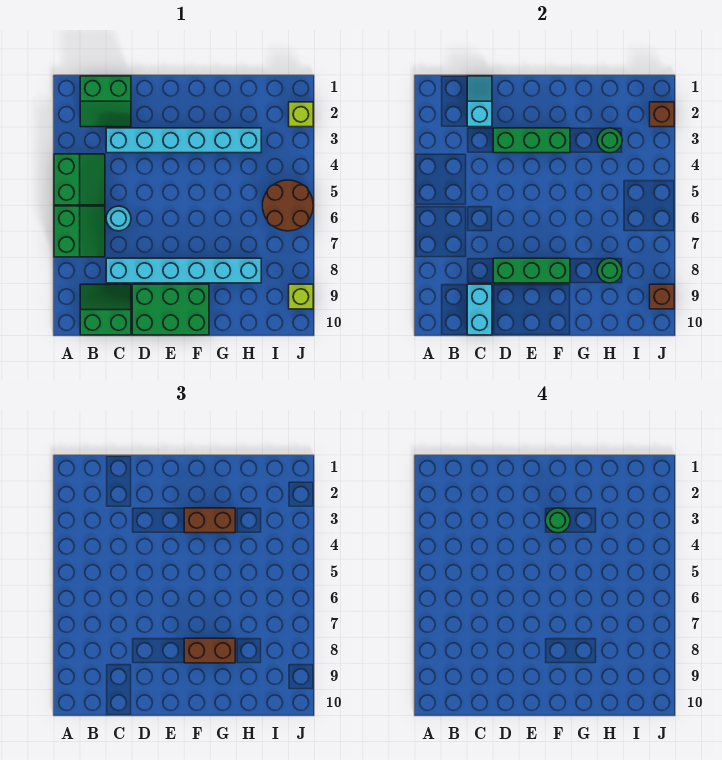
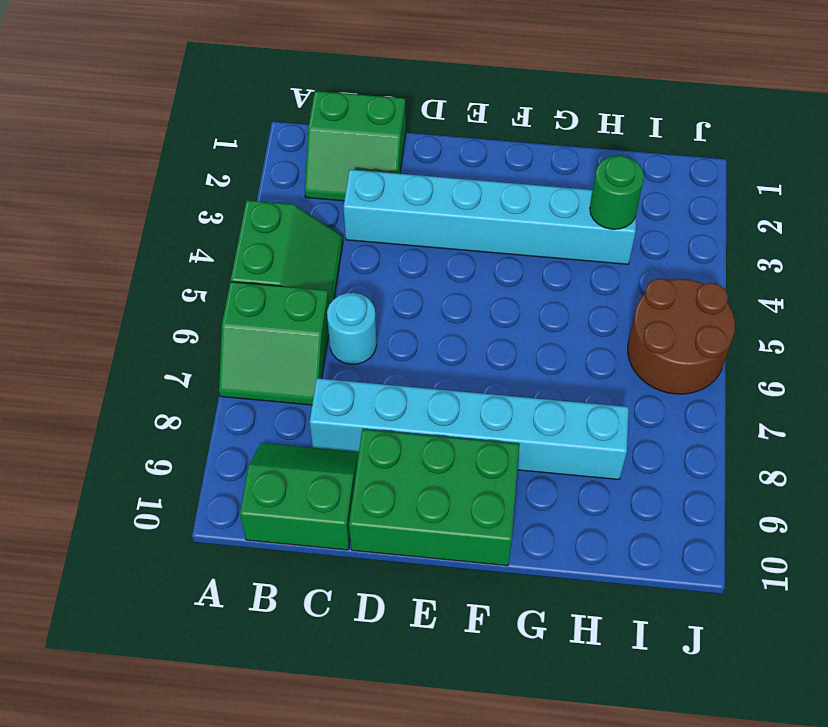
green slope A6:B7 level 1 top 6 -> green slope A6:B7 level 1 top A
none -> lime brick J2 level 1
none -> lime brick J9 level 1
none -> cyan slope C1:C2 level 2 top 2

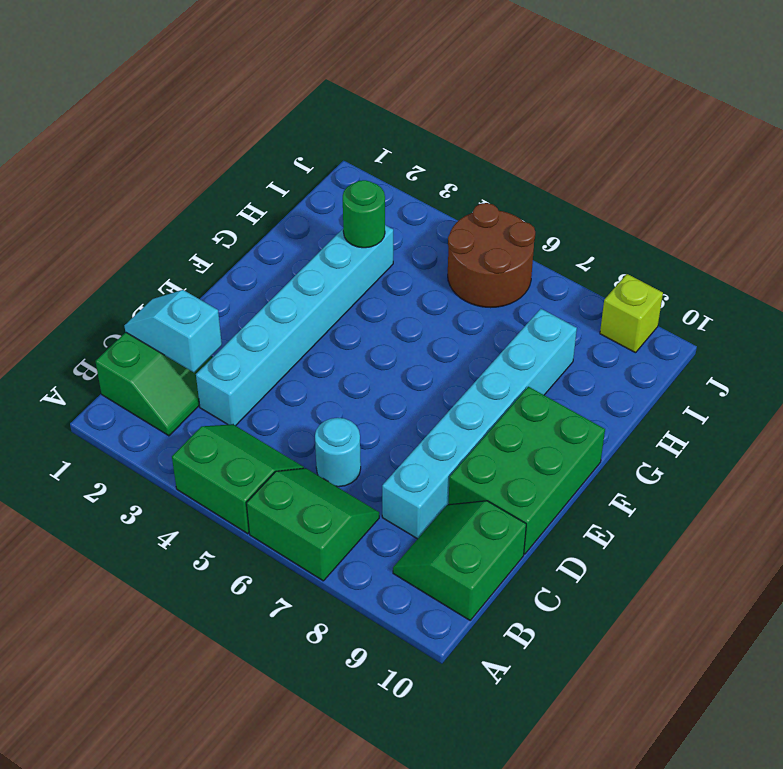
none -> lime brick J2 level 1
none -> cyan brick C9:C10 level 2
none -> green brick D3:F3 level 2

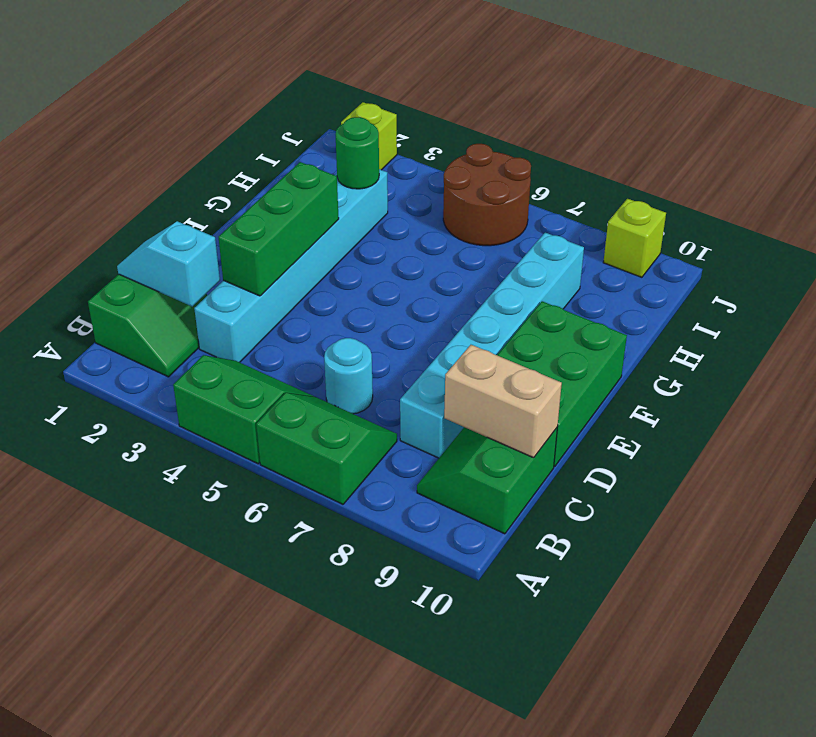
tan brick C9:C10 level 2 -> cyan brick C9:C10 level 2
none -> green brick D8:F8 level 2
none -> green round brick H8 level 2
none -> brown brick J2 level 2

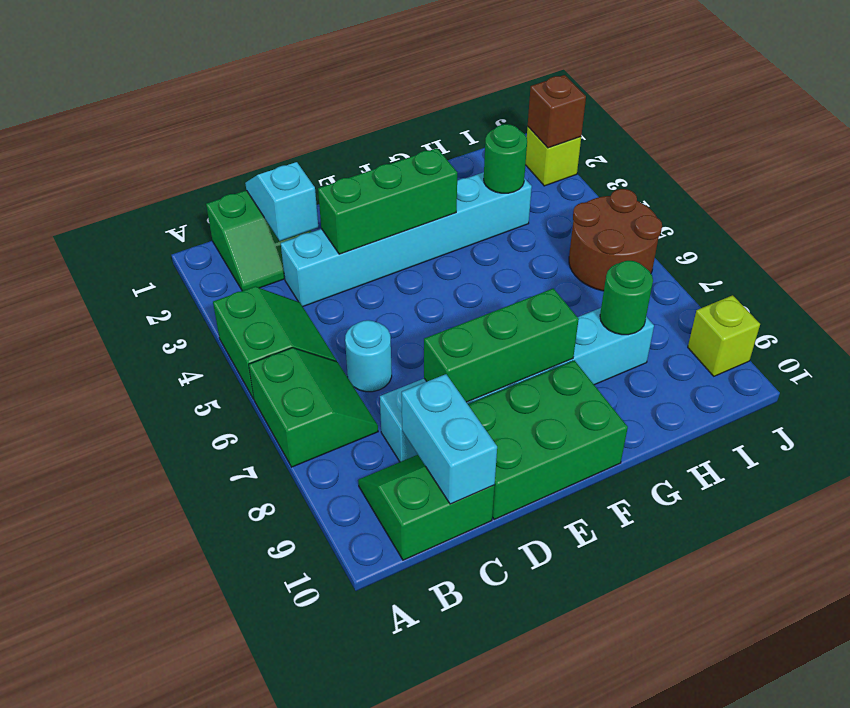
none -> brown brick J9 level 2
none -> brown brick F3:G3 level 3
none -> brown brick F8:G8 level 3

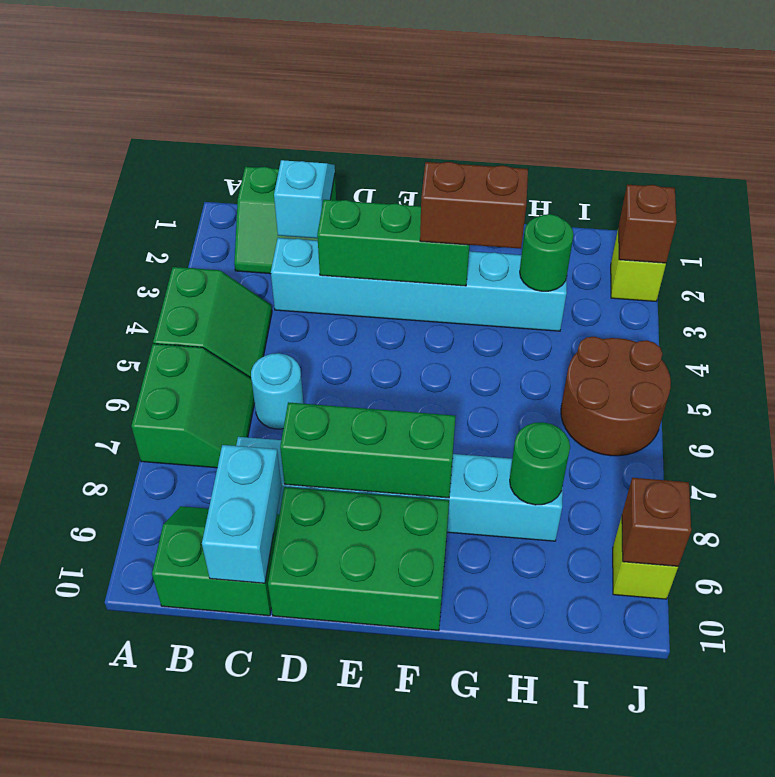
none -> brown brick F8:G8 level 3
none -> green round brick F3 level 4

